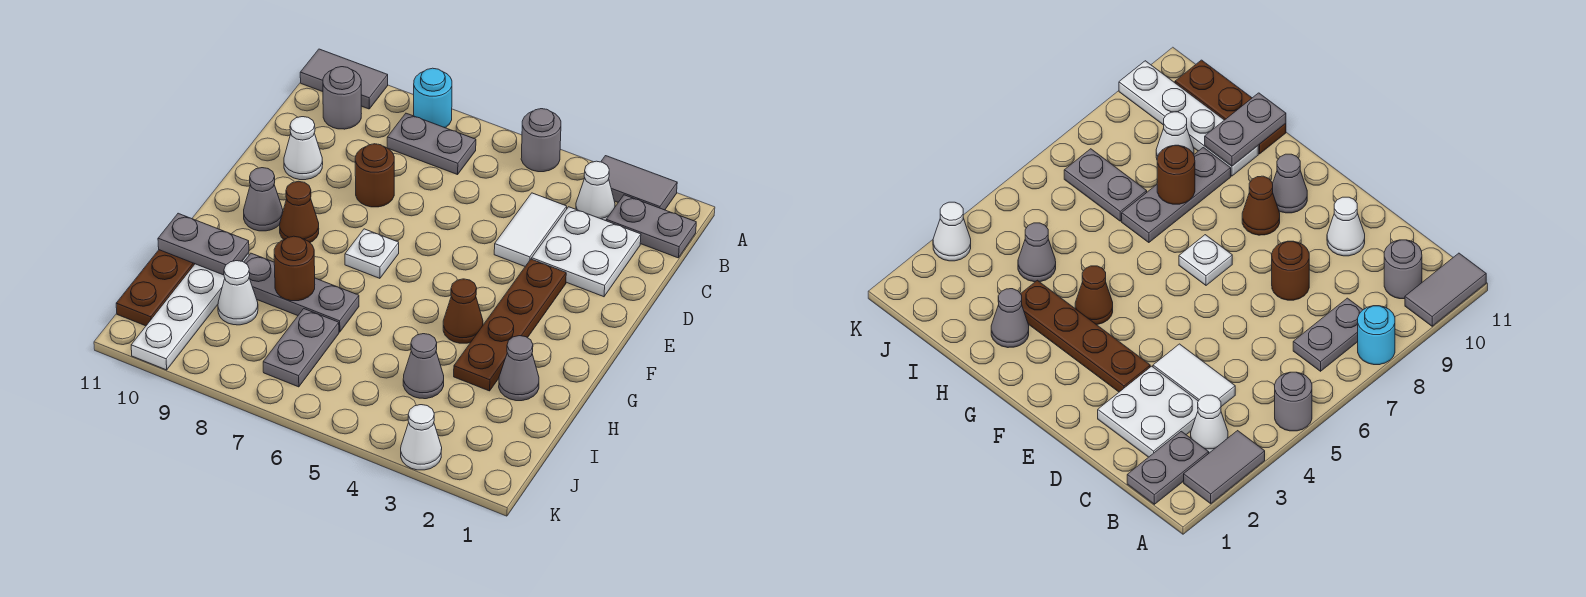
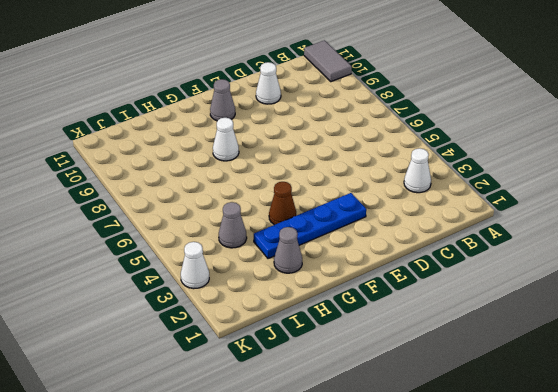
blue plate E3:H3 level 1 -> brown plate E3:H3 level 1
white cone G8 level 1 -> white cone I9 level 1
none -> grey tile A2:A3 level 1
none -> grey round brick A5 level 1
none -> cyan round brick A8 level 1

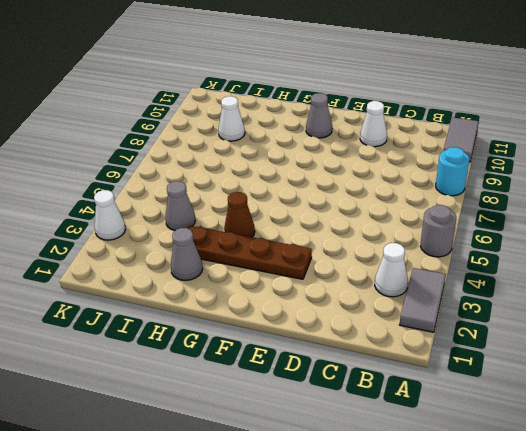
none -> grey plate B1:B2 level 1
none -> grey plate B7:B8 level 1
none -> grey round brick B10 level 1

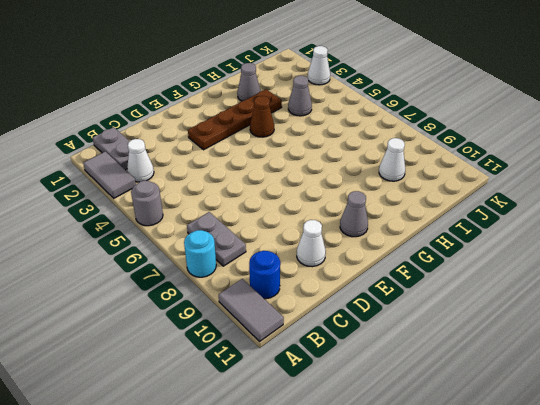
blue round brick B10 level 1 -> grey round brick B10 level 1
none -> white plate C2:D3 level 1
none -> white tile C4:D4 level 1
none -> brown round brick D8 level 1

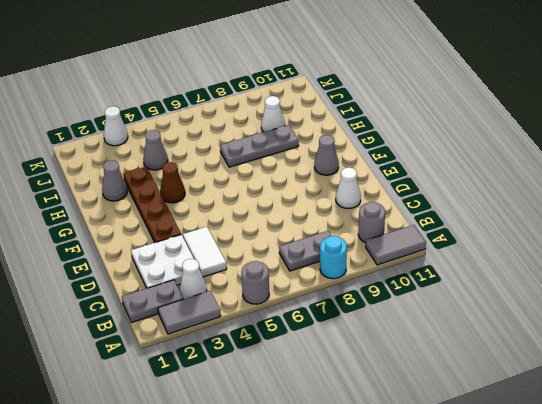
none -> brown round brick D8 level 1
none -> white plate F7 level 1
none -> brown cone F9 level 1

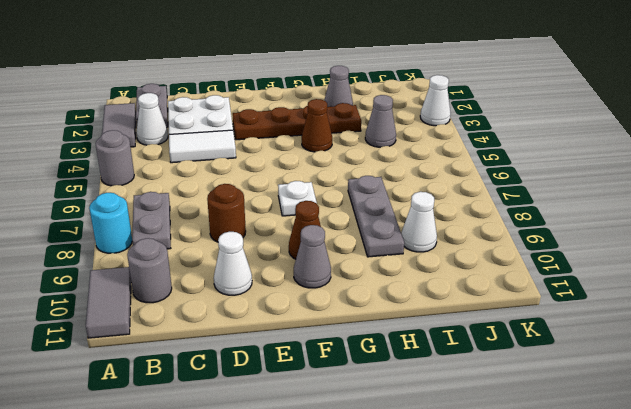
none -> white plate H10:K10 level 1
none -> brown plate H11:J11 level 1
none -> grey plate I7:J7 level 1

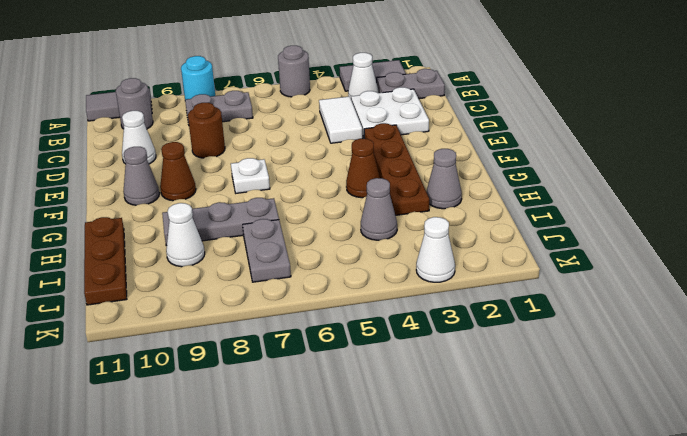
none -> white plate H10:K10 level 1
none -> brown round brick H8 level 2
none -> grey plate H10:H11 level 2

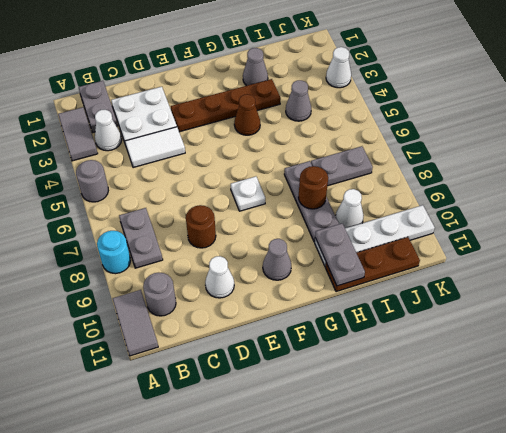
none -> brown cone F9 level 1

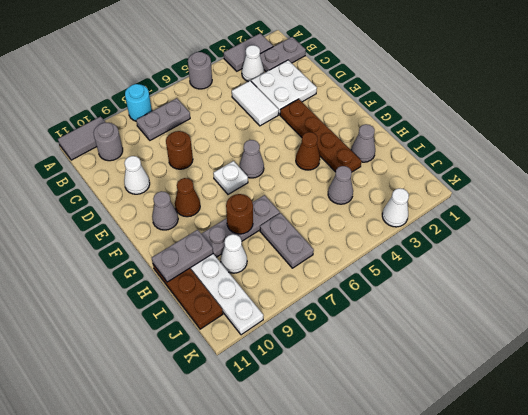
grey cone F6 level 1 -> none

